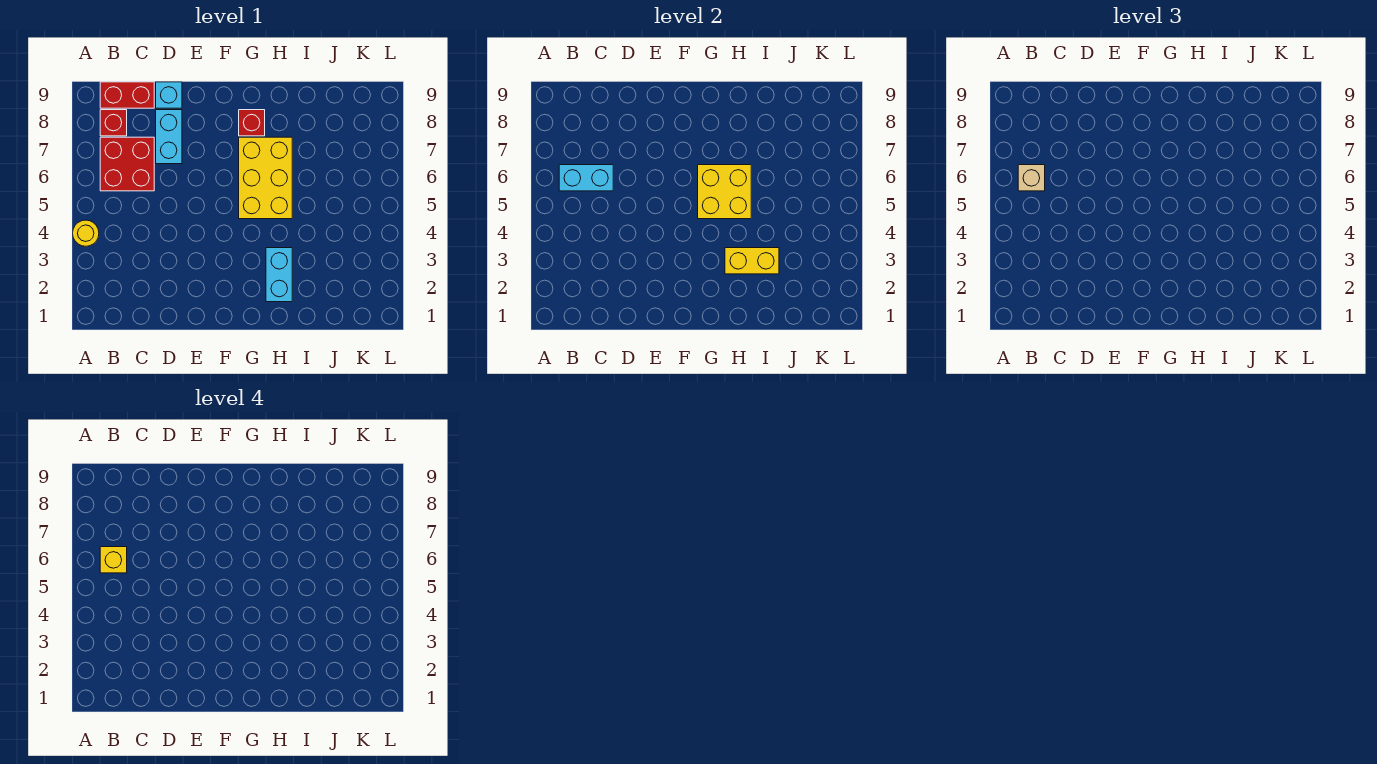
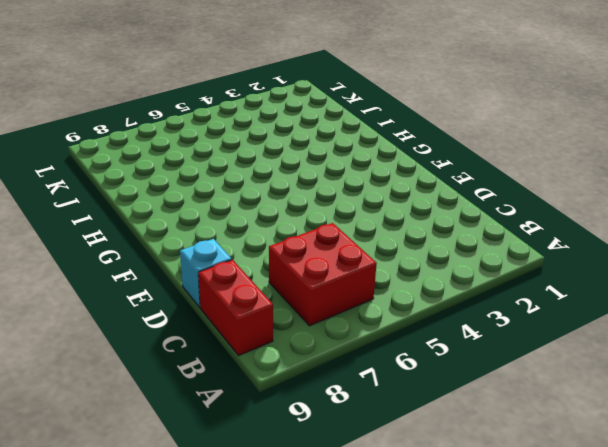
none -> yellow round brick A4 level 1
none -> red brick B8 level 1
none -> cyan brick D7:D8 level 1

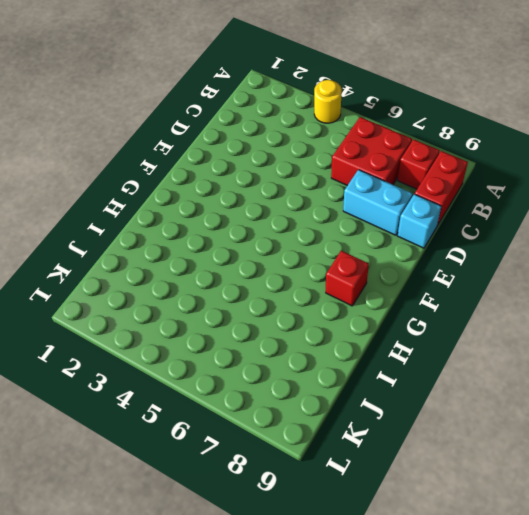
none -> yellow brick G5:H7 level 1
none -> cyan brick H2:H3 level 1
none -> cyan brick B6:C6 level 2

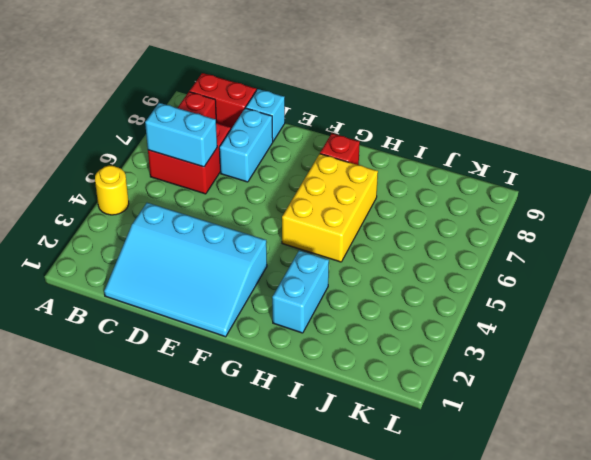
cyan slope C1:F3 level 1 top 3 -> none
none -> yellow brick G5:H6 level 2
none -> yellow brick H3:I3 level 2
none -> tan brick B6 level 3

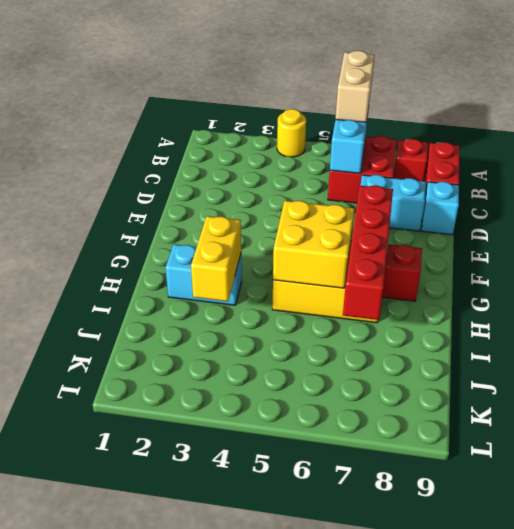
tan brick A6:B6 level 3 -> tan brick B6 level 3
red brick F7:I7 level 2 -> none
none -> yellow brick B6 level 4

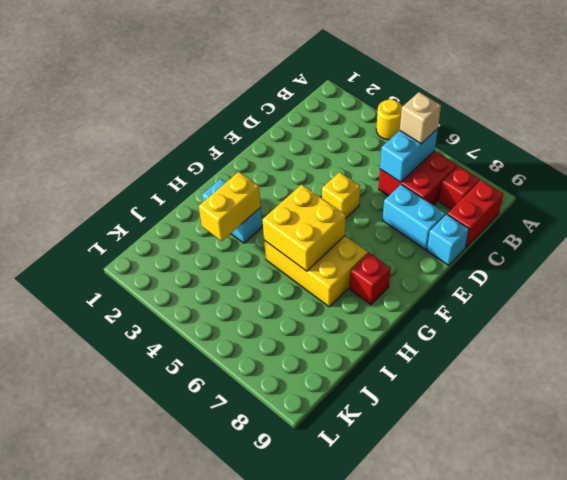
yellow brick E5 level 1 -> yellow brick B6 level 4

